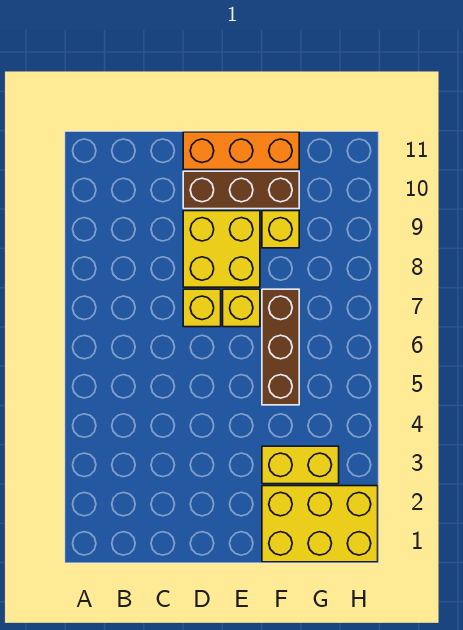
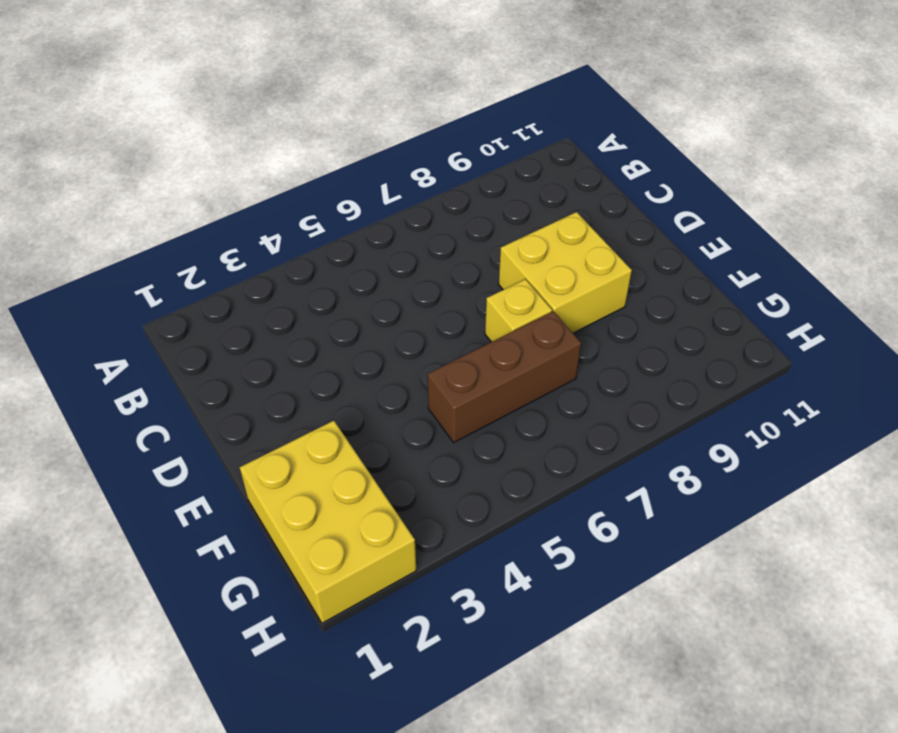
none -> yellow brick D7 level 1
none -> brown brick D10:F10 level 1

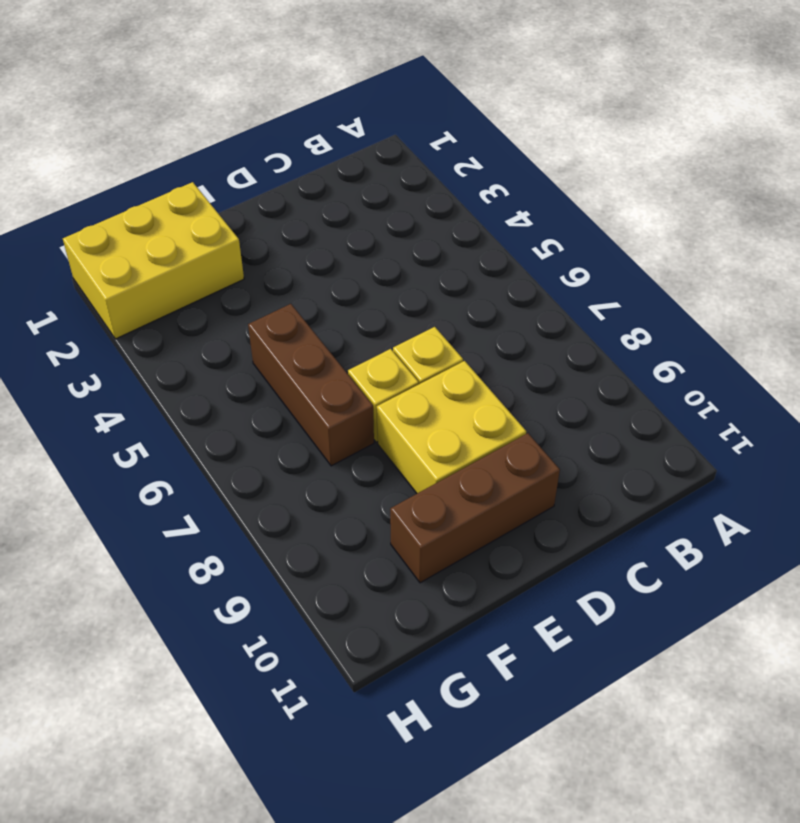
none -> orange brick D11:F11 level 1
none -> yellow brick F3:G3 level 1

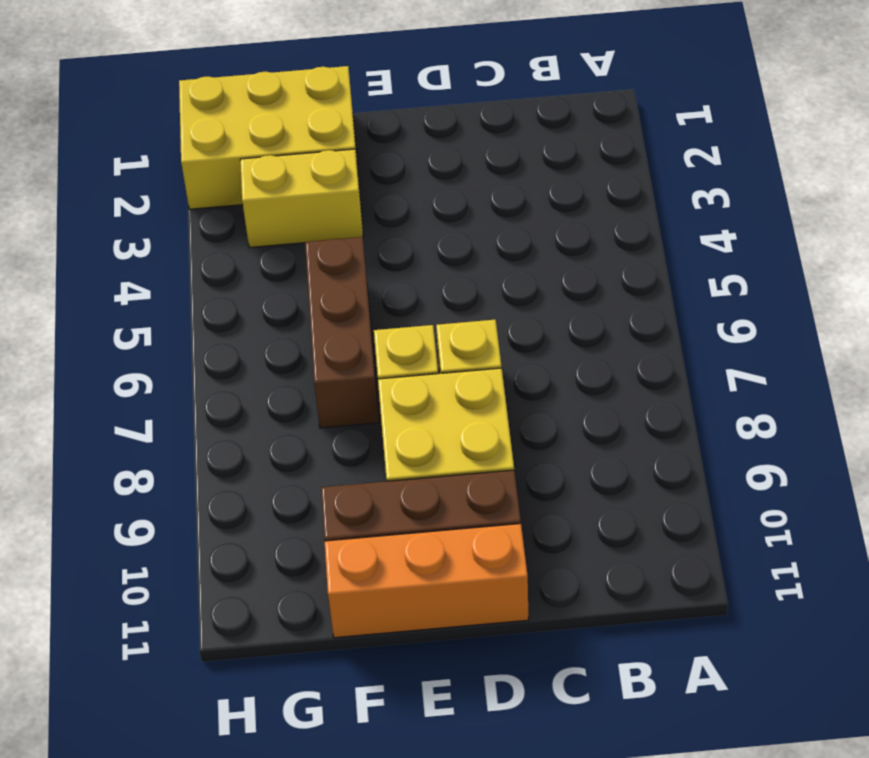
none -> yellow brick F9 level 1

